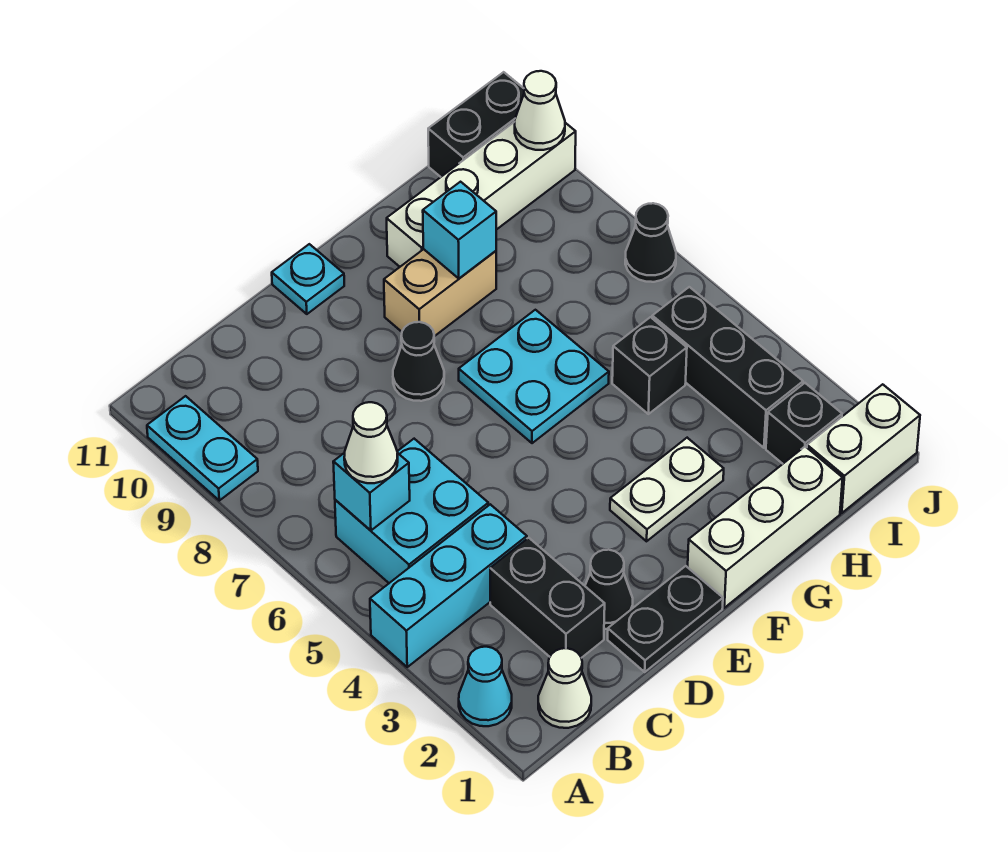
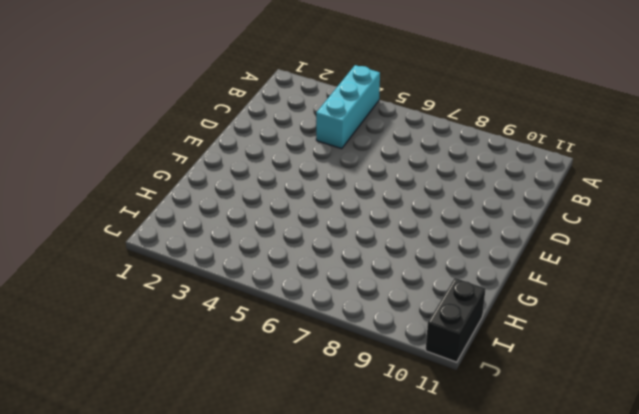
none -> cyan cone A2 level 1
none -> cyan plate A9:A10 level 1
none -> white cone B1 level 1

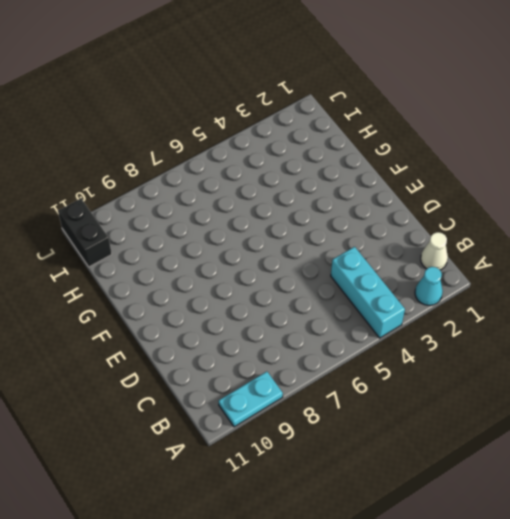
none -> cyan brick B5:C6 level 1
none -> black brick C2:C3 level 1
none -> black plate D1:E1 level 1

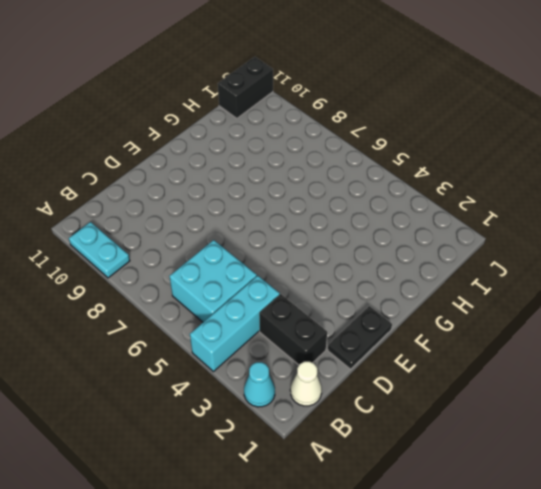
none -> black cone D2 level 1
none -> black cone E8 level 1
none -> cyan plate E11 level 1

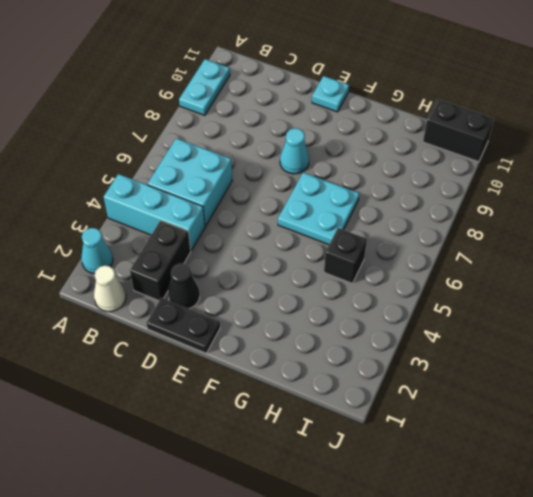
cyan cone E8 level 1 -> black cone E8 level 1
none -> white brick F1:H1 level 1
none -> white plate F3:G3 level 1
none -> tan brick F9:G9 level 1

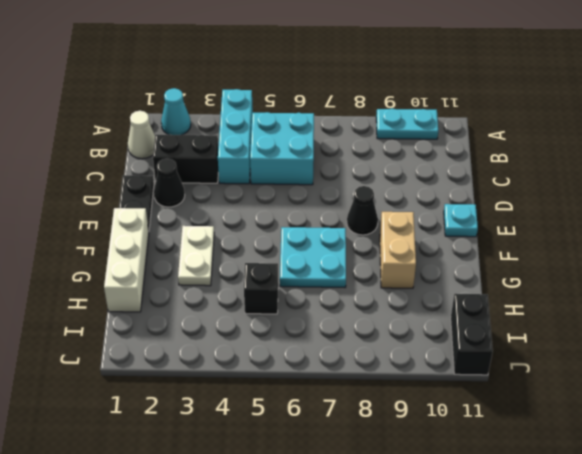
none -> white brick G10:J10 level 1
none -> white brick I1:J1 level 1
none -> black brick I2 level 1

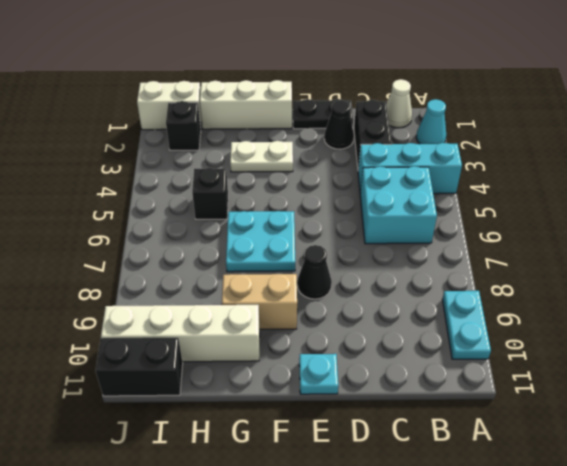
none -> black brick I3:I5 level 1
none -> black cone J7 level 1
none -> cyan brick B6 level 2

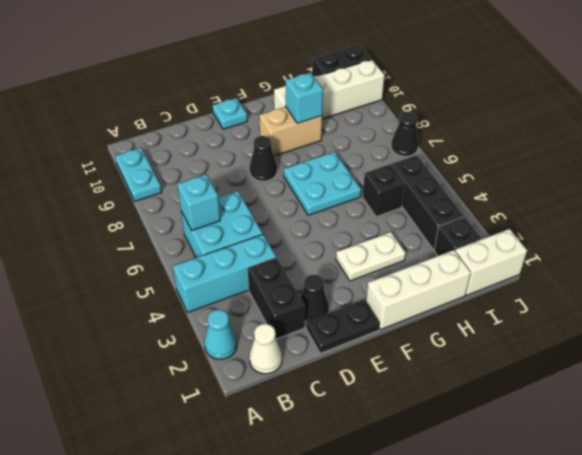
none -> white cone J10 level 2
none -> white cone B6 level 3

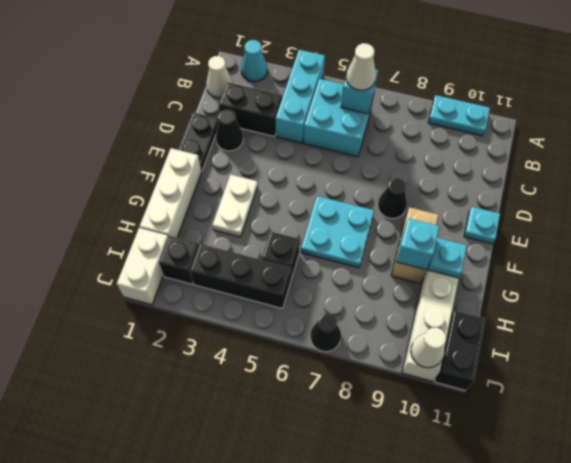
cyan plate G10 level 2 -> none

